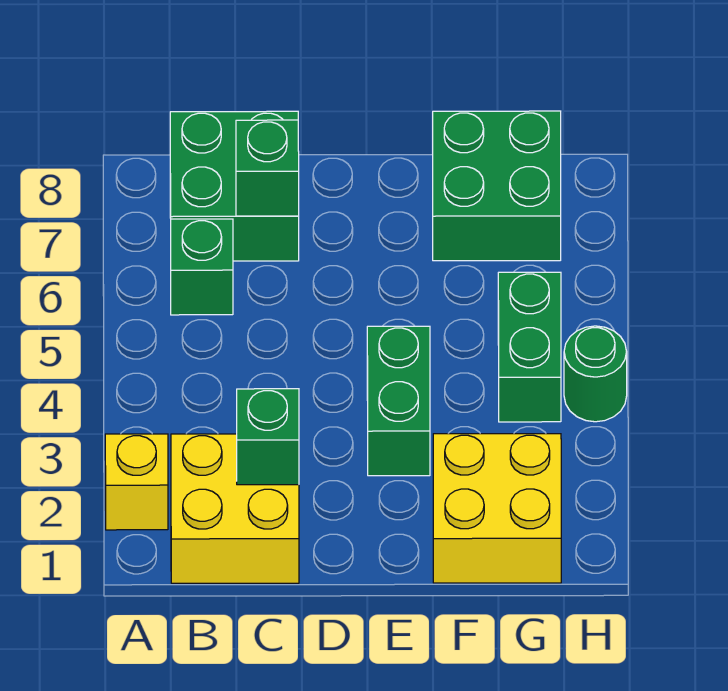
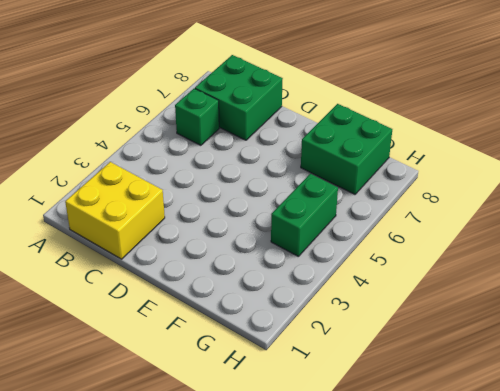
none -> yellow brick A2 level 1
none -> green brick E3:E4 level 1

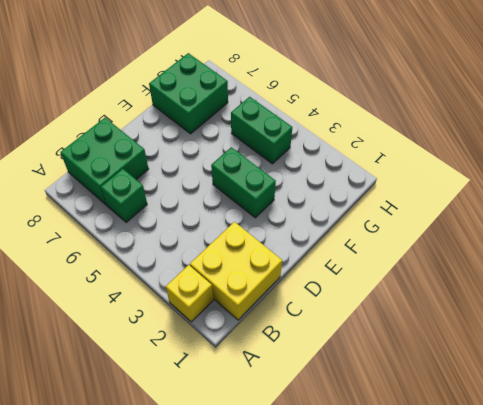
none -> yellow brick F1:G2 level 1
none -> green round brick H4 level 1

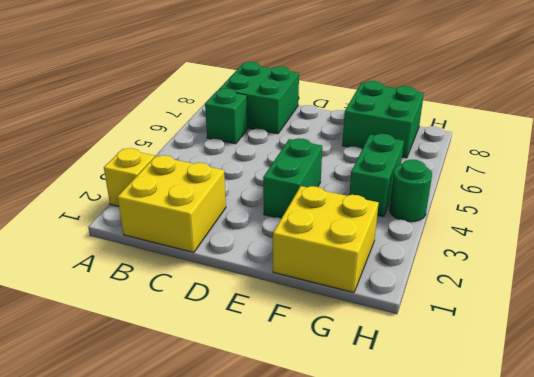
none -> green brick C2 level 2
none -> green brick C7 level 2

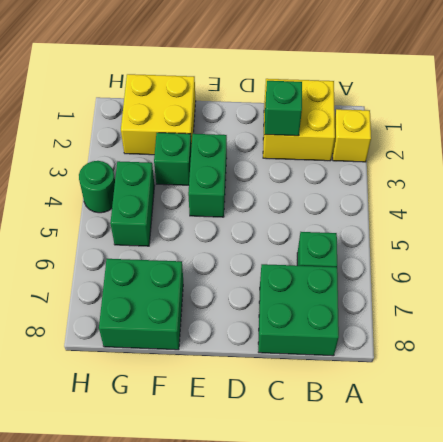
green brick F3 level 1 -> green brick C7 level 2

